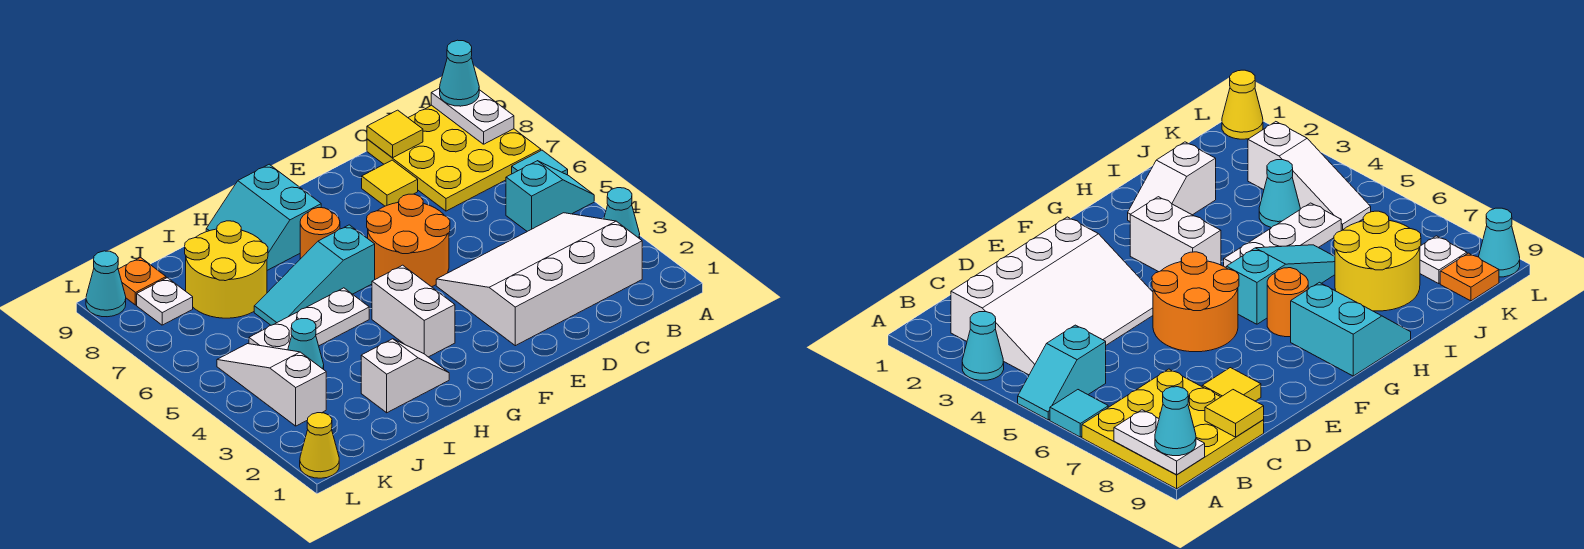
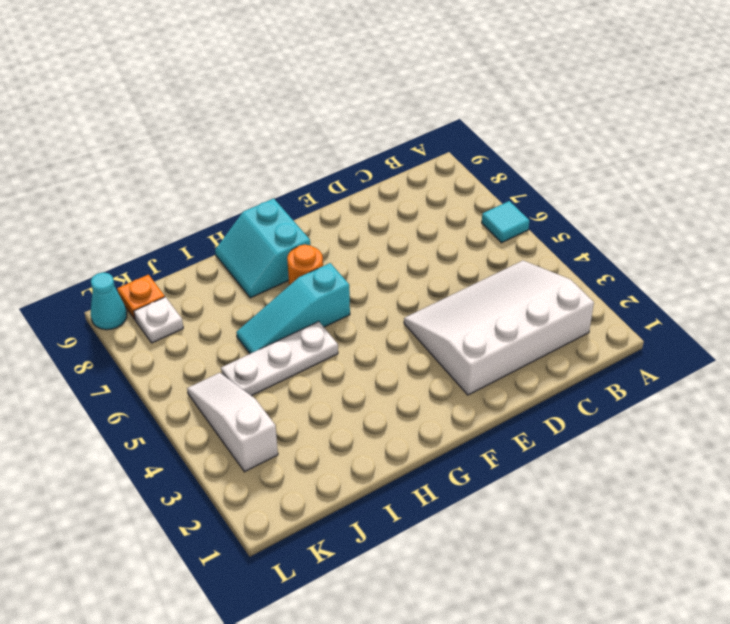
none -> cyan cone A3 level 1
none -> cyan slope A5:B5 level 1 top B
none -> yellow plate A7:C9 level 1

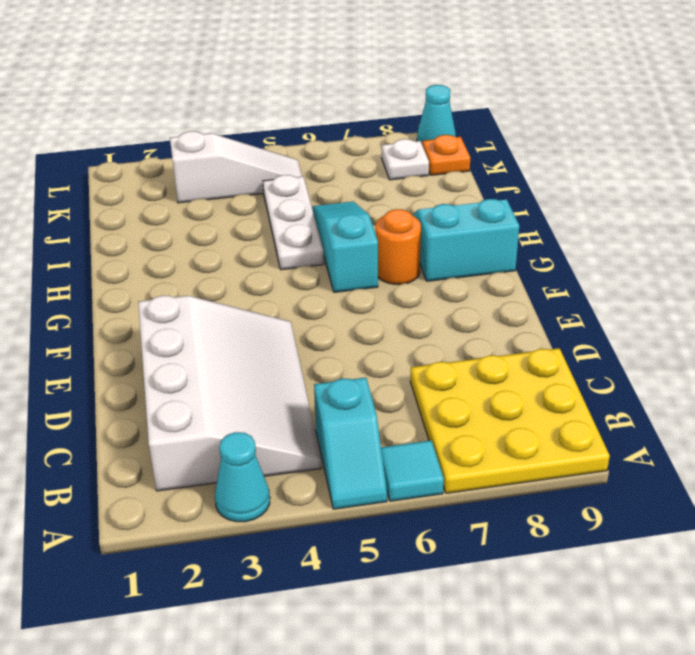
none -> yellow tile D8 level 1
none -> orange round brick E5:F6 level 1
none -> white brick G3:G4 level 1

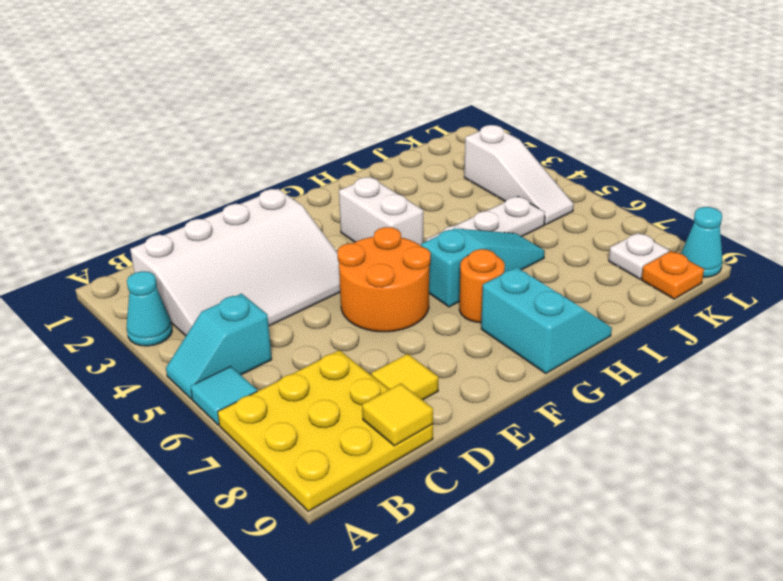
none -> white slope H2:I2 level 1 top I
none -> yellow round brick I7:J8 level 1
none -> cyan cone J4 level 1

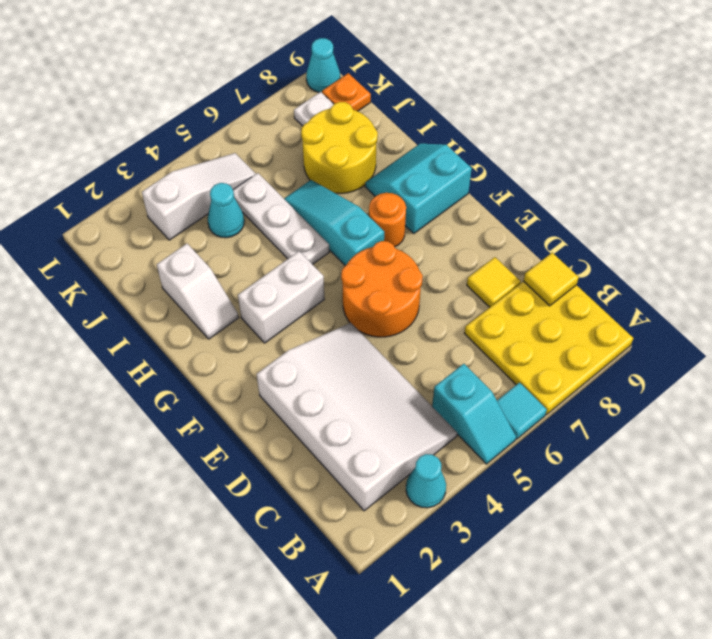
none -> yellow cone L1 level 1
none -> white plate A8:A9 level 2
none -> cyan cone A9 level 3

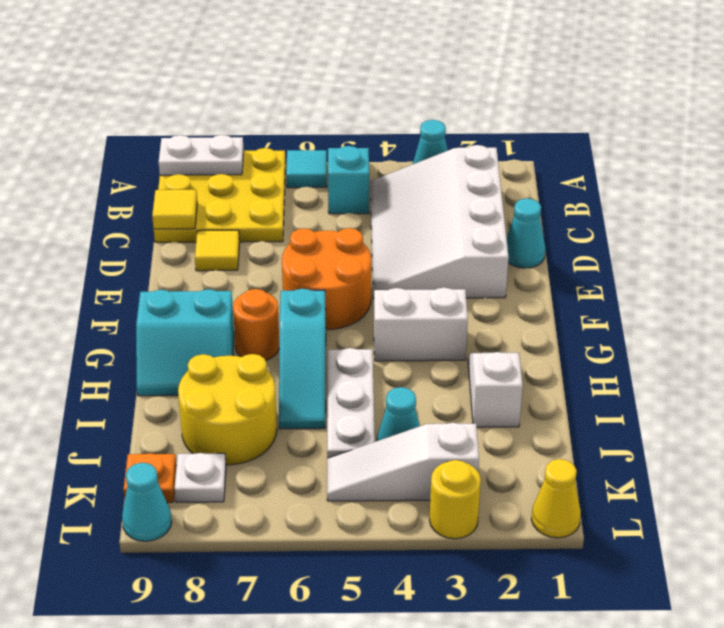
cyan cone D1 level 1 -> cyan cone A9 level 3
yellow round brick L3 level 1 -> none

